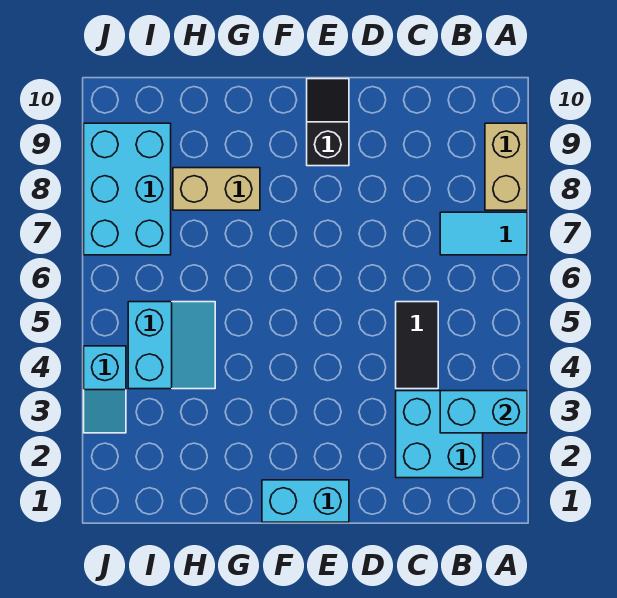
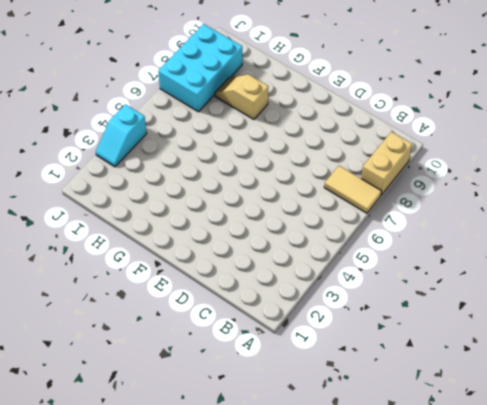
tan tile A7:B7 level 1 -> cyan tile A7:B7 level 1
tan slope G8:H8 level 1 top G -> tan brick G8:H8 level 1
none -> cyan brick B2:C3 level 1
none -> black tile C4:C5 level 1

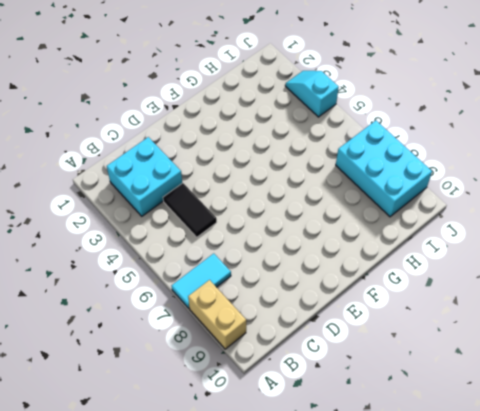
none -> cyan brick E1:F1 level 1
none -> black slope E9:E10 level 1 top 9

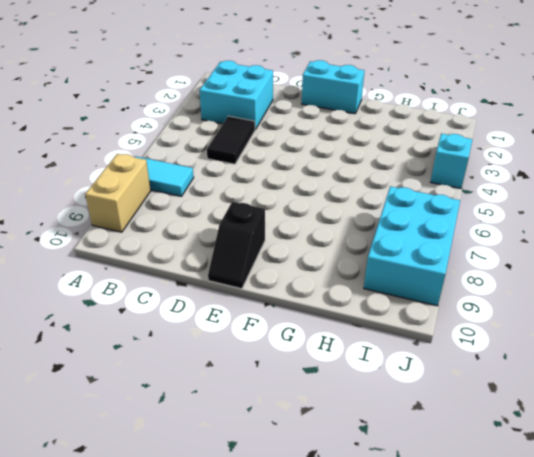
none -> tan brick G8:H8 level 1
none -> cyan slope H4:I5 level 1 top I

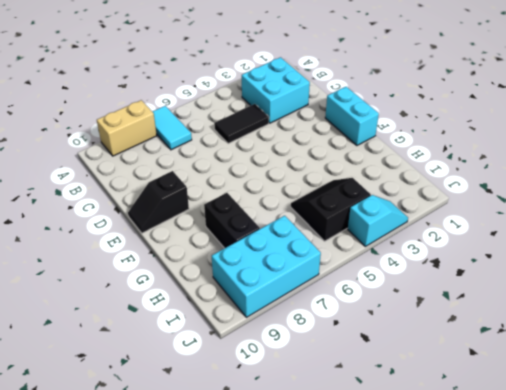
black brick G8:H8 level 1 -> tan brick G8:H8 level 1
black slope H4:I5 level 1 top I -> cyan slope H4:I5 level 1 top I
none -> cyan brick A3:B3 level 2

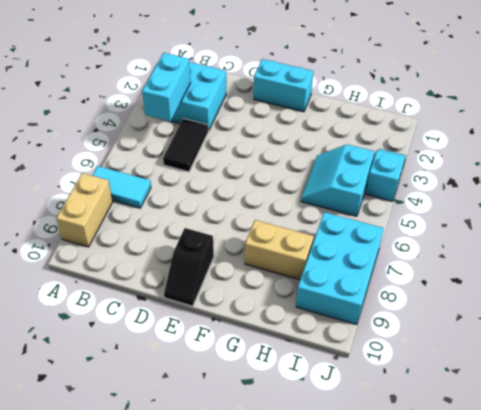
cyan brick B3:B4 level 2 -> cyan brick A3:B3 level 2

